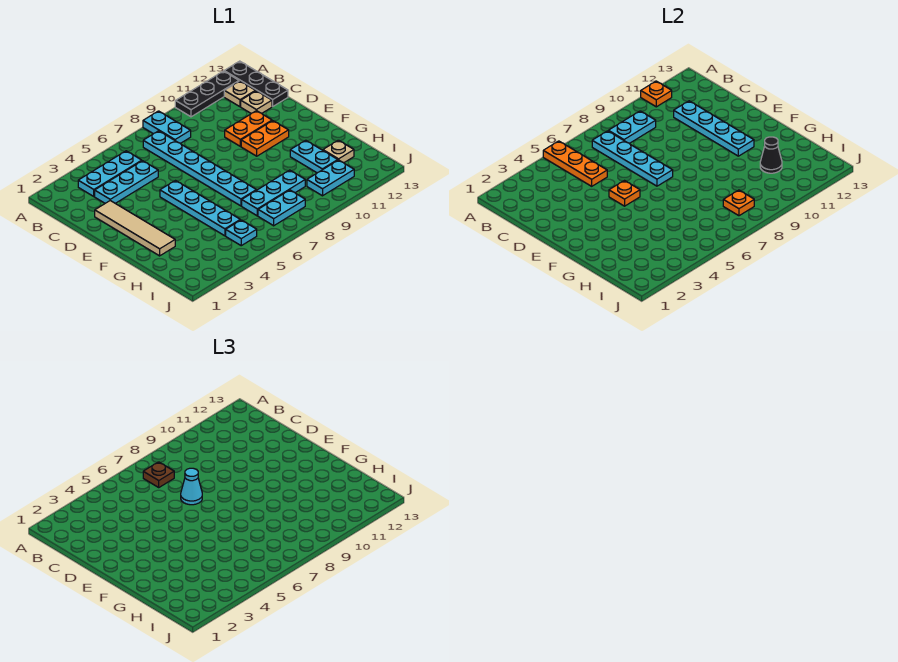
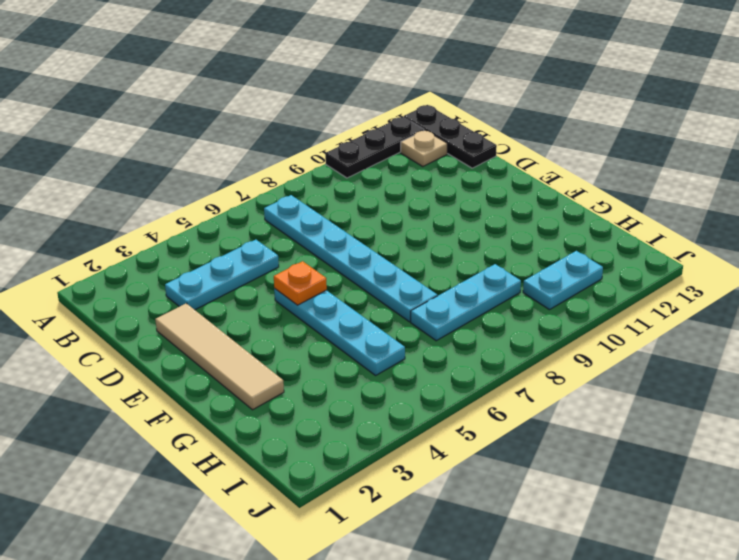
none -> cyan plate A8:B8 level 1
none -> cyan plate B3:B5 level 1
none -> tan plate C12 level 1

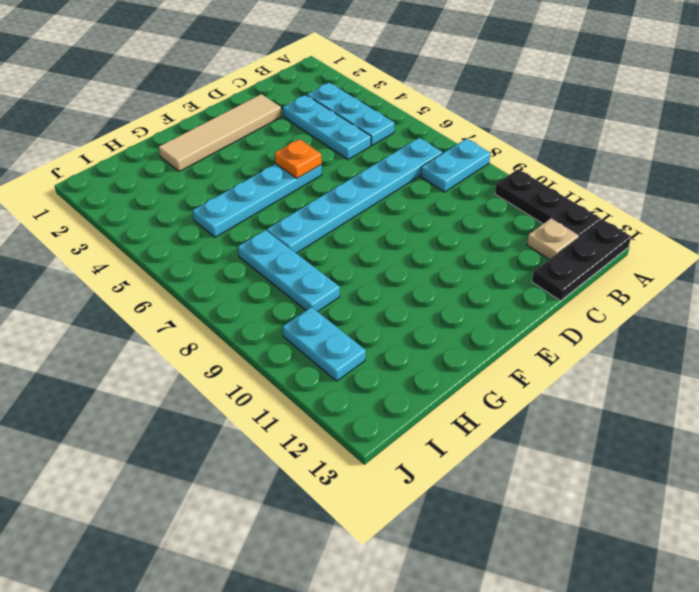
none -> tan plate C12 level 1
none -> orange plate D10:D11 level 1
none -> orange plate E10:E11 level 1

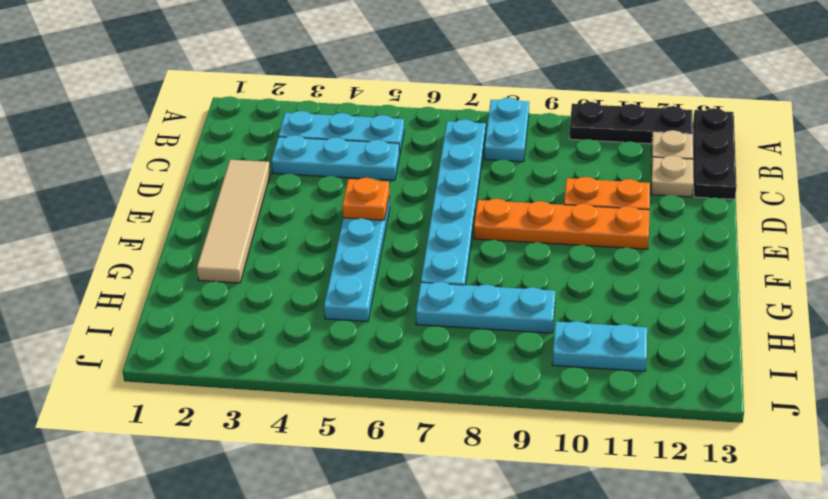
orange plate E8:E11 level 1 -> orange plate E10:E11 level 1
none -> cyan plate G11:H11 level 1
none -> tan plate H12 level 1
none -> cyan plate I5 level 1

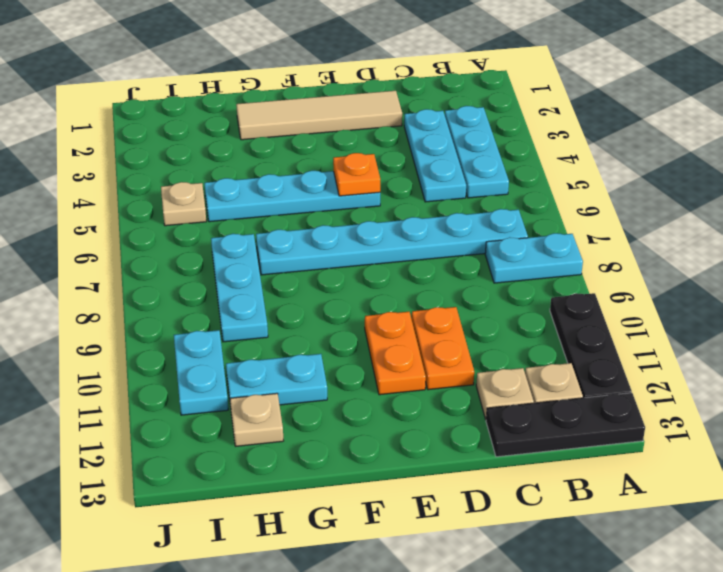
tan plate I5 level 1 -> cyan plate I5 level 1
none -> cyan plate I7:I8 level 1
none -> orange plate A5:C5 level 2
none -> orange plate A11 level 2

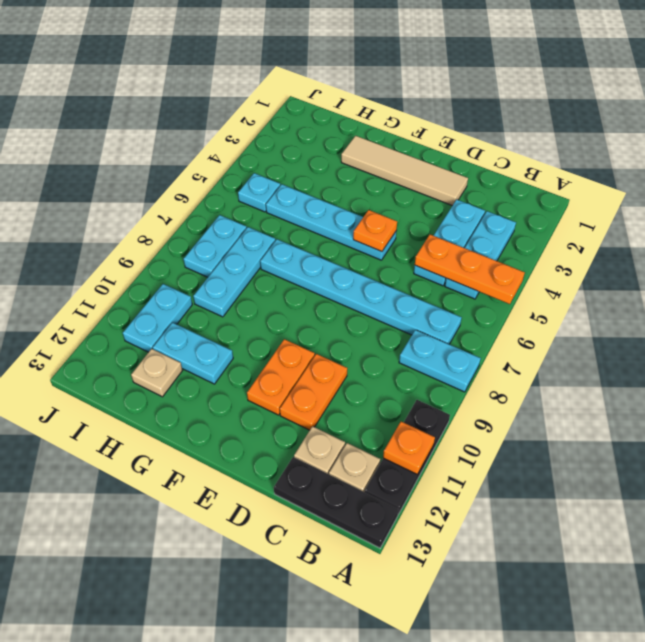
none -> cyan plate B7:E7 level 2
none -> cyan plate B8:B9 level 2
none -> cyan plate C11:F11 level 2

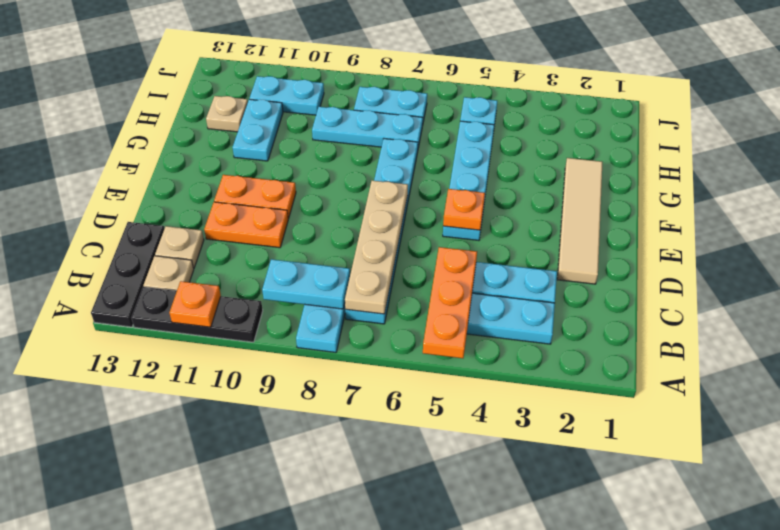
tan plate B7:E7 level 2 -> cyan plate B7:E7 level 2
none -> cyan plate C11:F11 level 2
none -> black cone H11 level 2
none -> orange plate I8 level 2

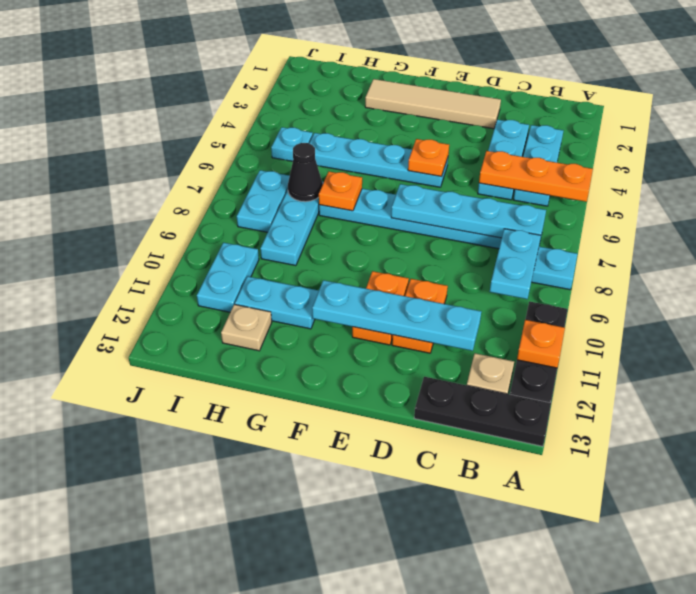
orange plate G7 level 2 -> orange plate I8 level 2
black cone H7 level 2 -> black cone H11 level 2
none -> tan plate C12 level 1
none -> brown plate B7 level 3
none -> cyan cone D7 level 3

